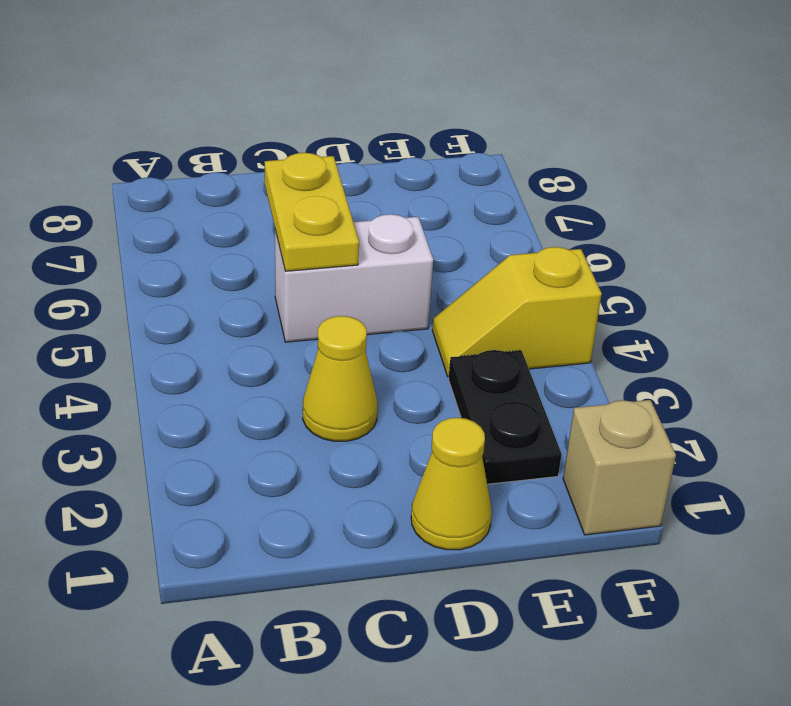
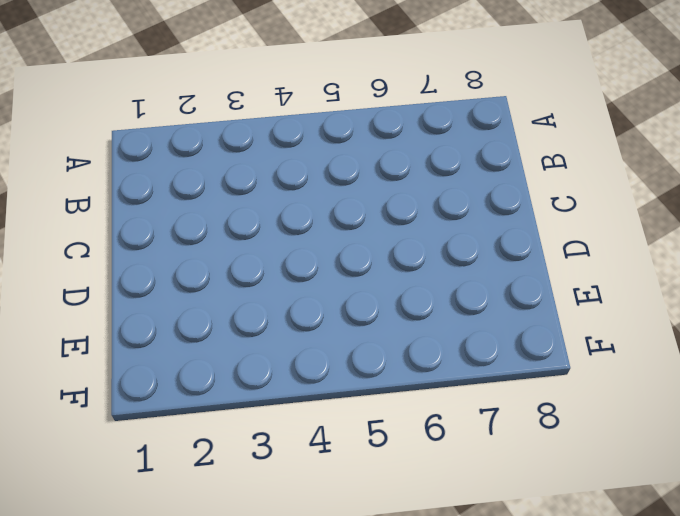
none -> yellow cone C3 level 1
none -> white brick C5:D5 level 1

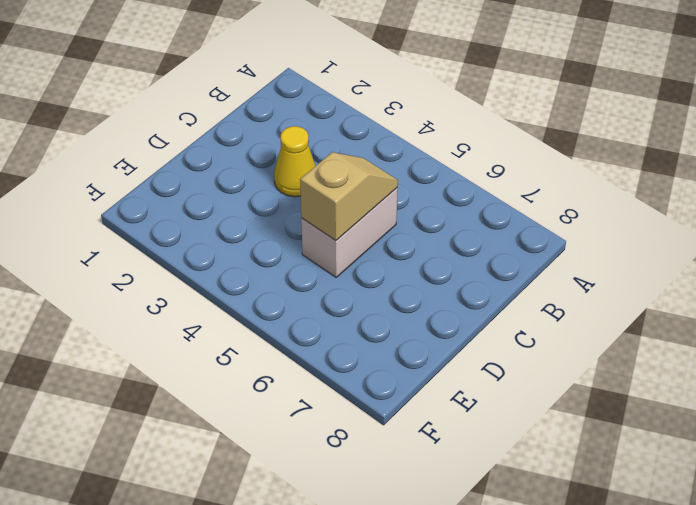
tan slope C5:D5 level 2 top D -> yellow plate C5:C6 level 2
none -> yellow cone D1 level 1
none -> black plate E2:E3 level 1

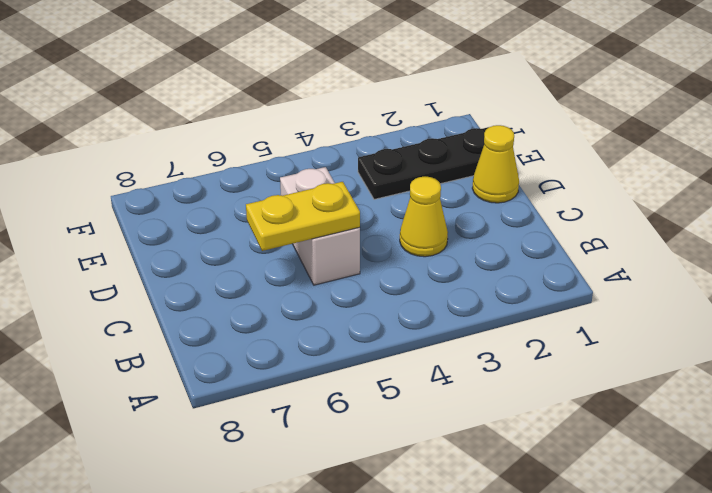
black plate E1:E3 level 1 -> black plate E2:E3 level 1
none -> yellow slope E4:F4 level 1 top F
none -> tan brick F1 level 1

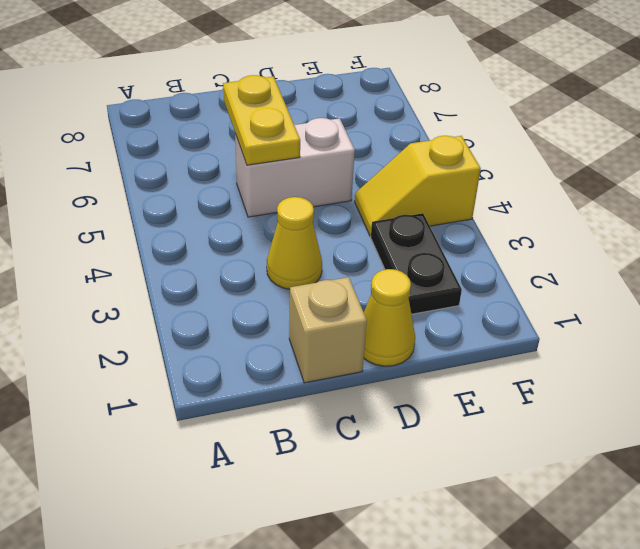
tan brick C1 level 1 -> tan brick F1 level 1

